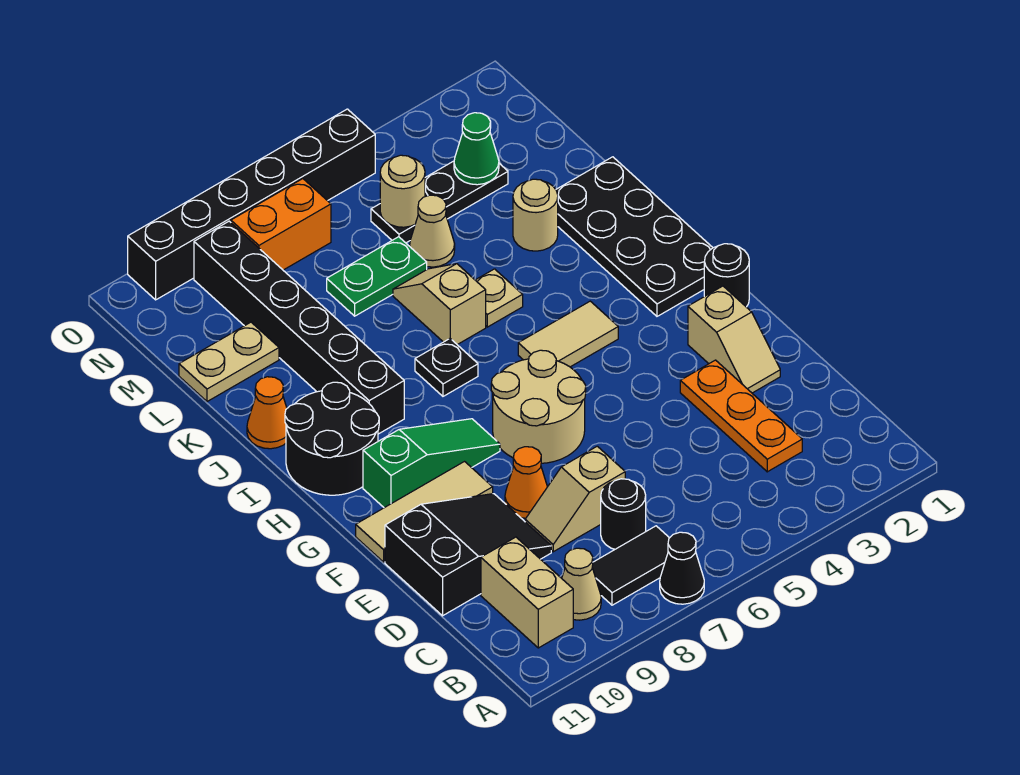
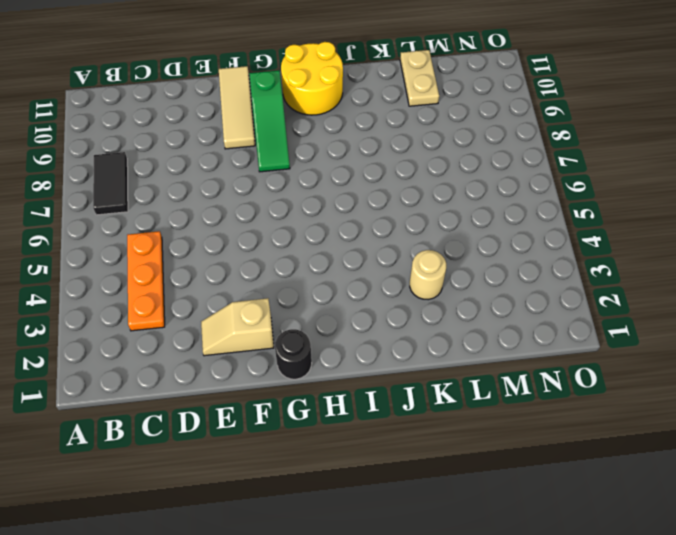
orange plate C3:C5 level 1 -> orange plate C3:E3 level 1
yellow round brick H10:I11 level 1 -> black round brick H10:I11 level 1
none -> black cone A7 level 1
none -> tan cone B9 level 1
none -> tan brick B10:C10 level 1
none -> black round brick C7 level 1

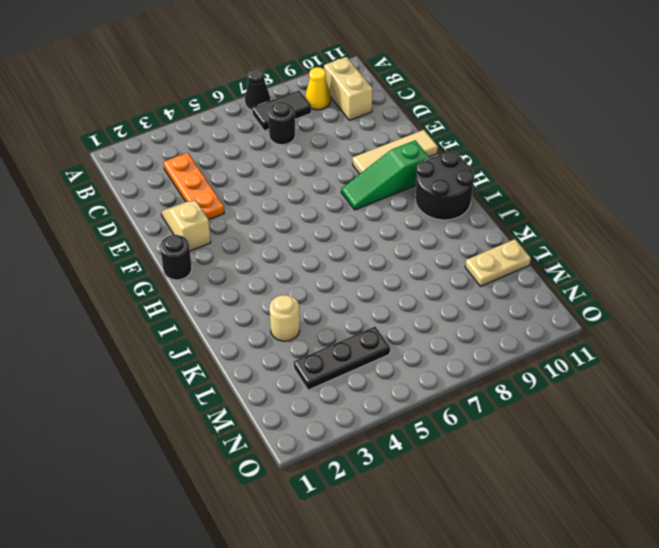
yellow cone B9 level 1 -> tan cone B9 level 1
none -> tan slope D7:D8 level 1 top 7
none -> black slope D9:E11 level 1 top 11
none -> orange cone E8 level 1
none -> tan round brick F6:G7 level 1

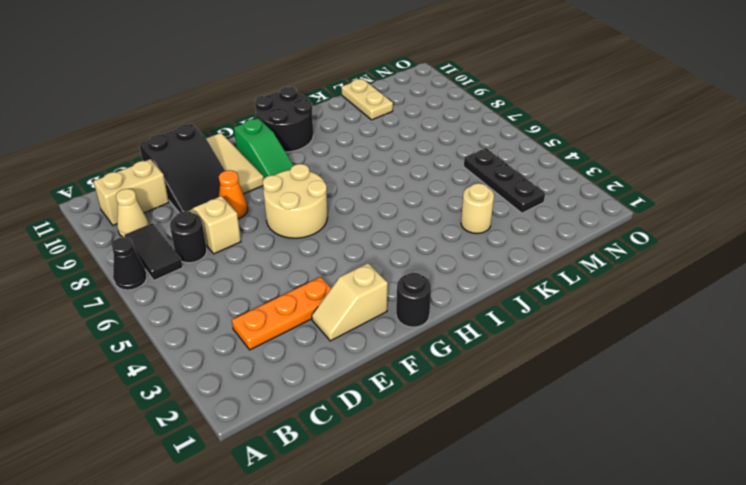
none -> black plate H1:K2 level 1
none -> tan tile H4:H5 level 1
none -> black plate I7 level 1
none -> black brick I9:N9 level 1

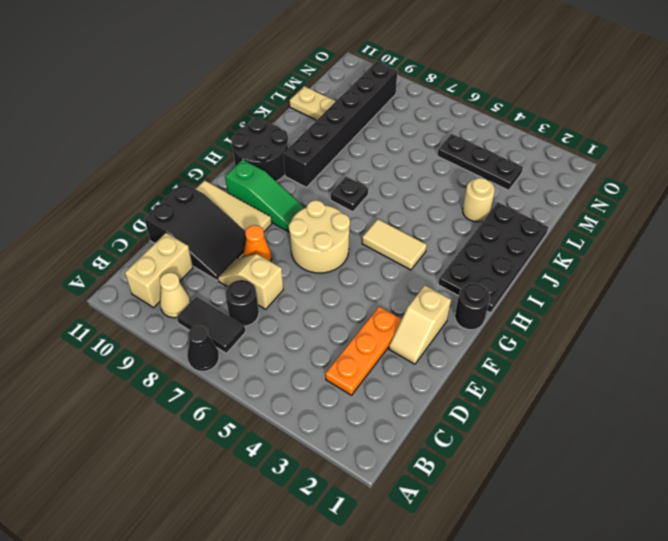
none -> tan plate J5 level 1
none -> tan slope J6:K6 level 1 top J
none -> orange cone J11 level 1
none -> tan cone L5 level 1

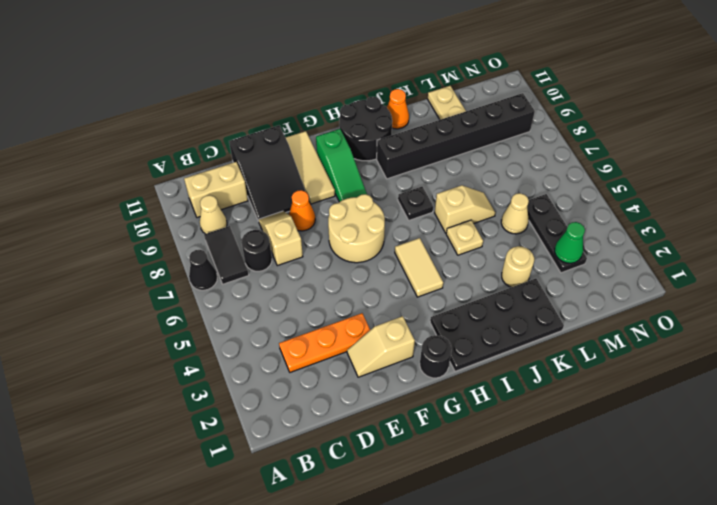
none -> green plate L6:L7 level 1
none -> orange brick N7:N8 level 1
none -> black brick O5:O10 level 1
none -> tan round brick M5 level 2

